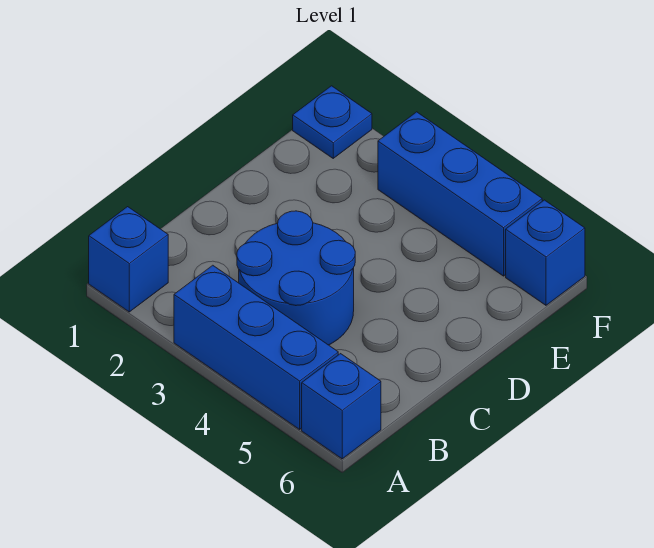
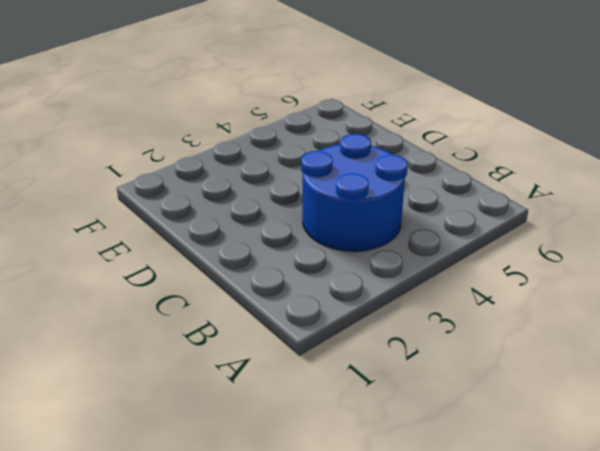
none -> blue brick A1 level 1
none -> blue brick A3:A5 level 1

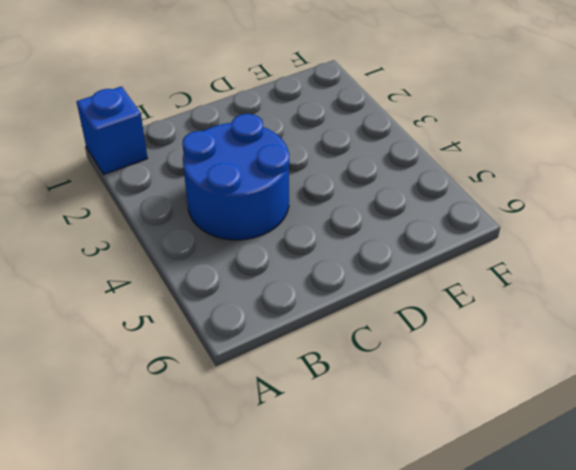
none -> blue brick A3:A5 level 1
none -> blue brick A6 level 1

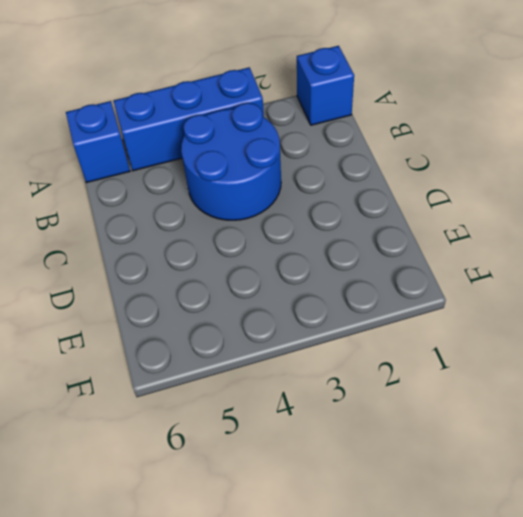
none -> blue plate F1 level 1
none -> blue brick F3:F5 level 1

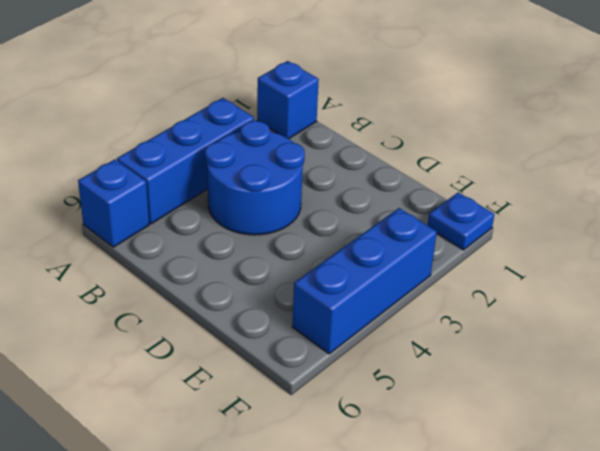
none -> blue brick F6 level 1

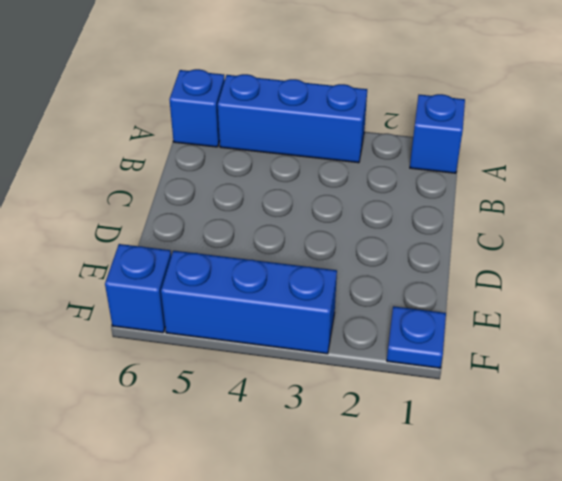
none -> blue round brick B3:C4 level 1

